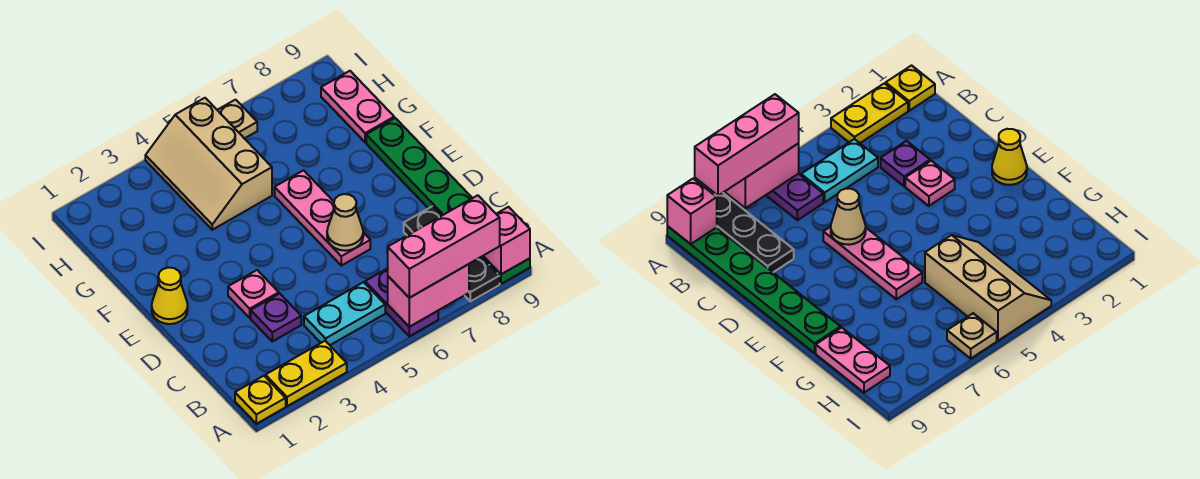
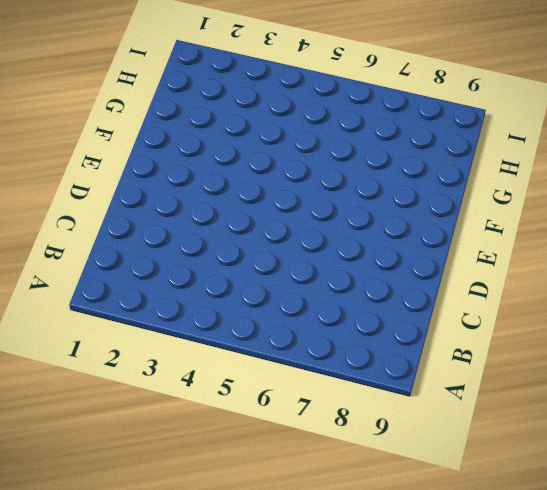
none -> yellow plate A1 level 1
none -> yellow plate A2:A3 level 1
none -> purple plate A6:B6 level 1

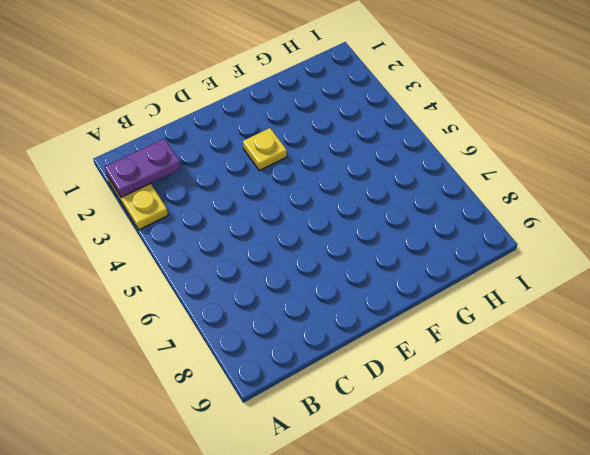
purple plate A2:B2 level 2 -> purple plate A6:B6 level 1
yellow plate E3 level 1 -> yellow plate A1 level 1
none -> black plate A8:C8 level 1
none -> green plate A9:F9 level 1
none -> cyan plate B4:B5 level 1

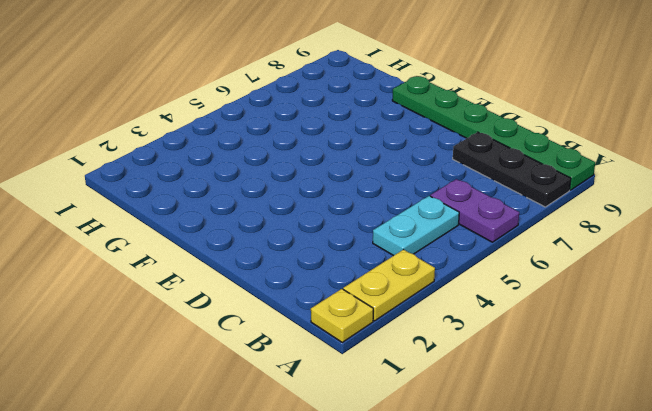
none -> purple plate C3 level 1
none -> pink plate D3 level 1
none -> pink plate D6:F6 level 1

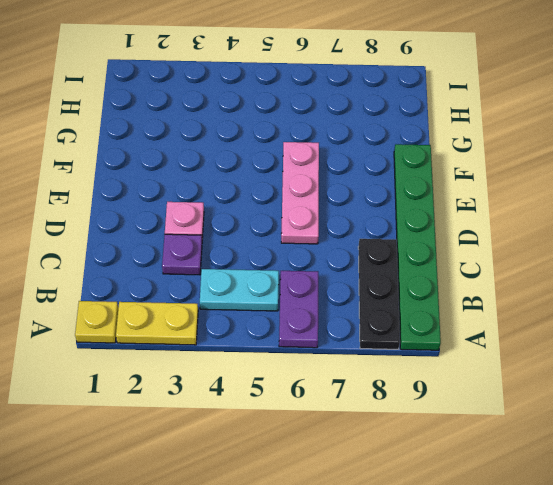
none -> yellow cone E1 level 1
none -> tan slope G4:I5 level 1 top 5
none -> pink plate G9:H9 level 1

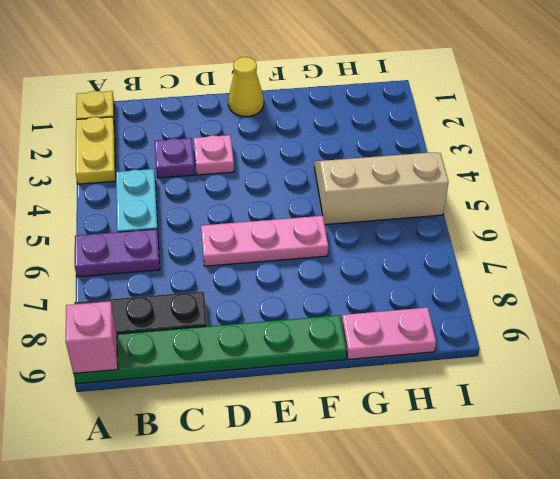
none -> tan plate I6 level 1
none -> pink brick A6:A7 level 2
none -> tan cone D6 level 2

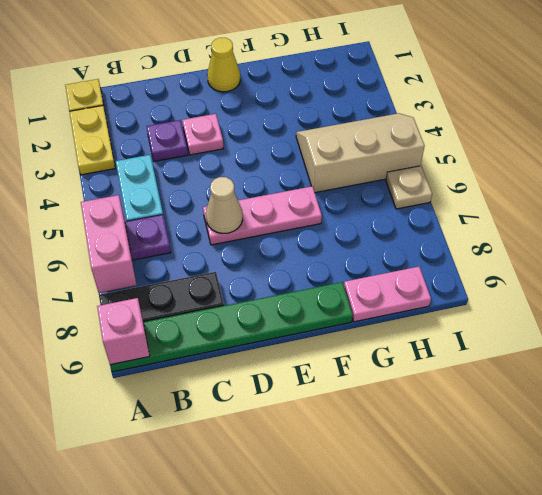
none -> pink brick A6:A8 level 3

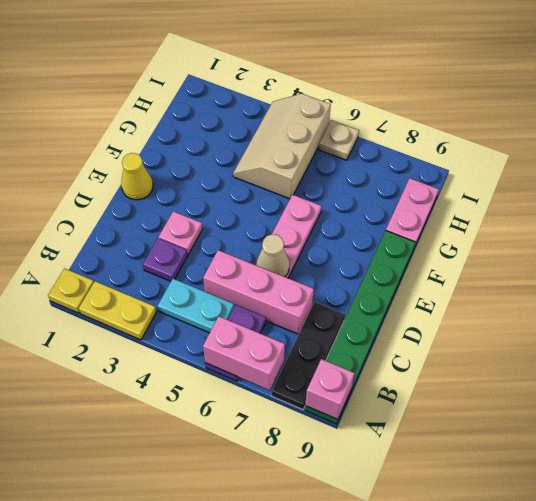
pink brick C5:C7 level 1 -> pink brick A6:A8 level 3

